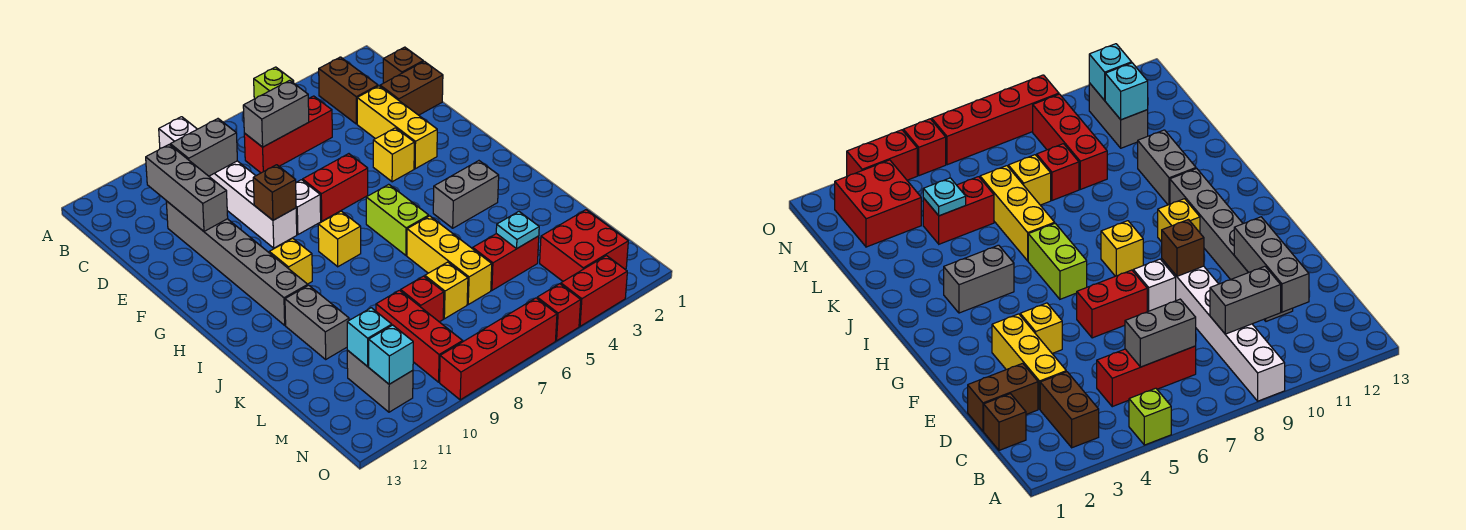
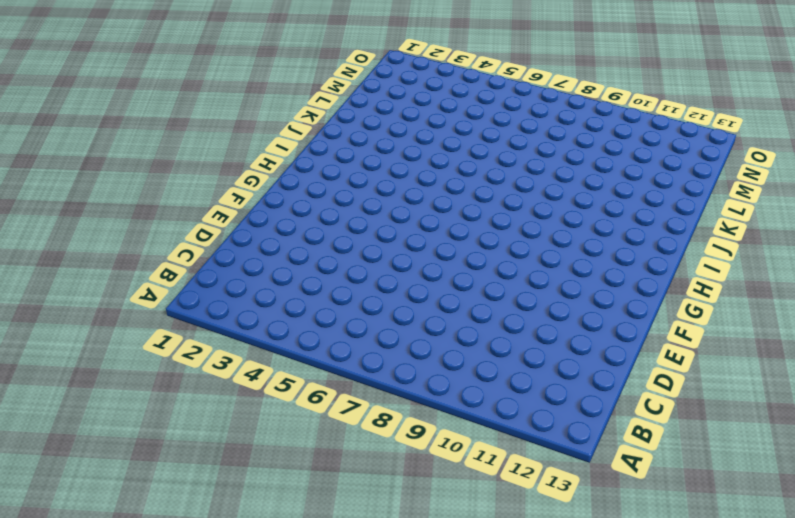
none -> lime brick A5 level 1
none -> white brick A9:F9 level 1
none -> brown brick B3:C3 level 1
none -> brown brick C1 level 1

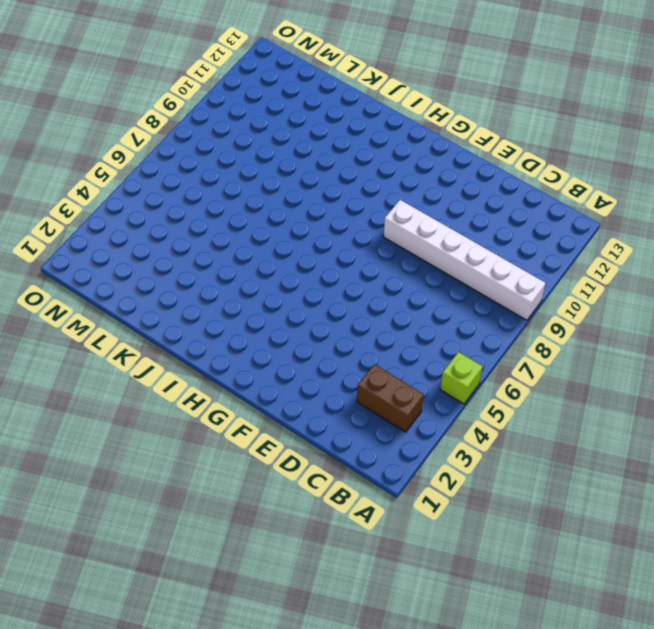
none -> brown brick C1 level 1
none -> red brick C5:C7 level 1
none -> brown brick D1:D2 level 1
none -> yellow brick D3:F3 level 1

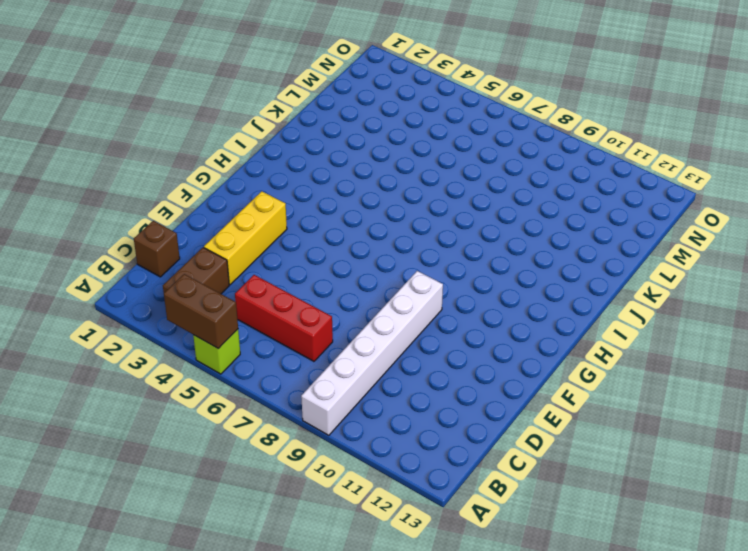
brown brick A4:A5 level 2 -> brown brick D1:D2 level 1
none -> grey brick D11:I11 level 1
none -> yellow brick F4 level 1
none -> red brick F6:F7 level 1
none -> white brick F8 level 1

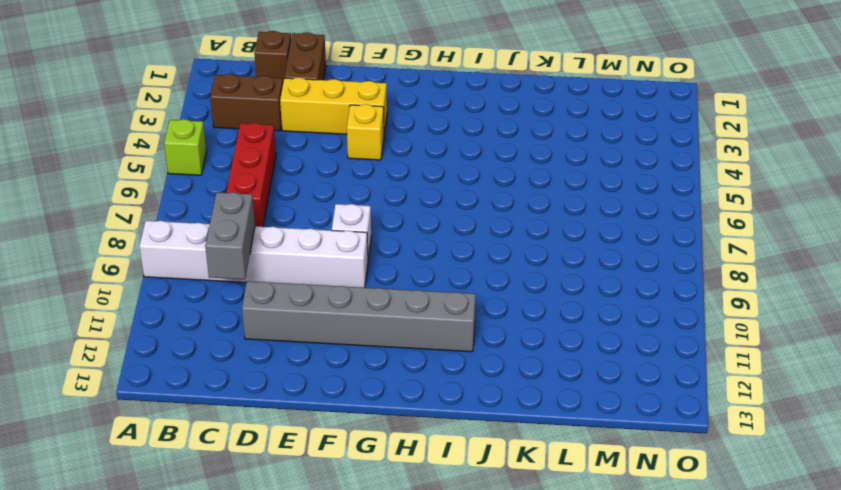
none -> red brick F6:F7 level 1
none -> lime brick H6:I6 level 1
none -> yellow brick H8 level 1
none -> yellow brick H10 level 1

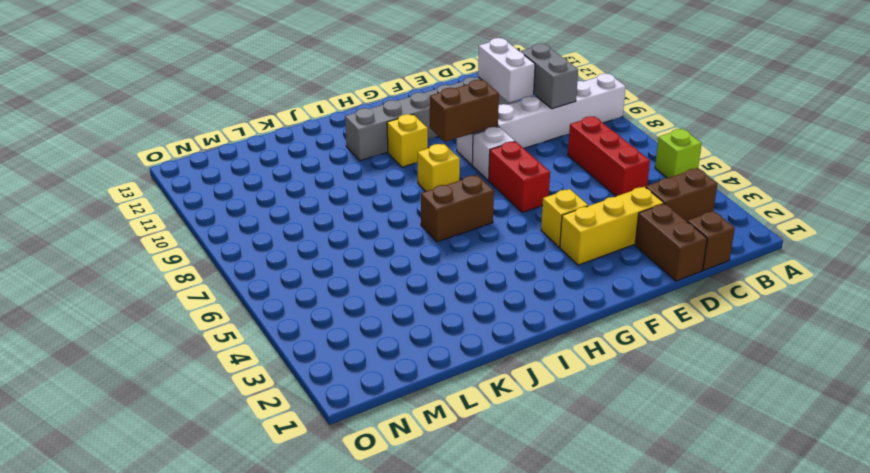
white brick D10:D11 level 2 -> grey brick C11:E11 level 2
brown brick F9:G9 level 2 -> brown brick F9 level 2
brown brick H6:I6 level 1 -> lime brick H6:I6 level 1
none -> grey brick I3:I4 level 1
none -> yellow brick J6:L6 level 1
none -> grey brick J11:K11 level 1
none -> red brick L4:L5 level 1

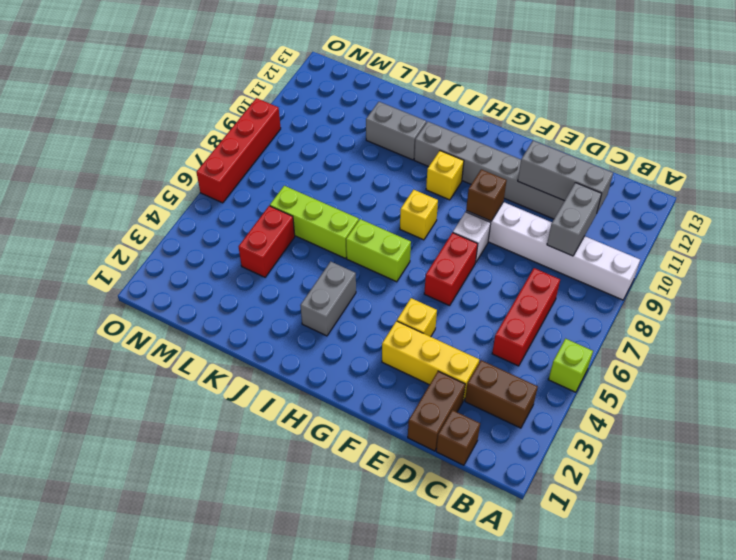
lime brick J6:L6 level 1 -> yellow brick J6:L6 level 1
none -> yellow brick L7 level 1
none -> red brick L8 level 1
none -> red brick L9:N9 level 1
none -> red brick M2:N3 level 1

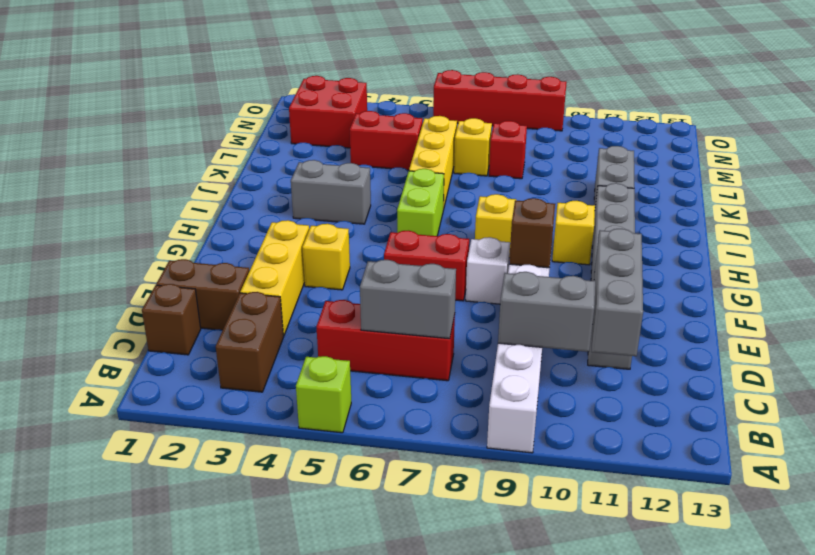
none -> red brick L9:N9 level 1
none -> grey brick M11:N11 level 1
none -> red brick O3:O4 level 1
none -> red brick O5 level 1

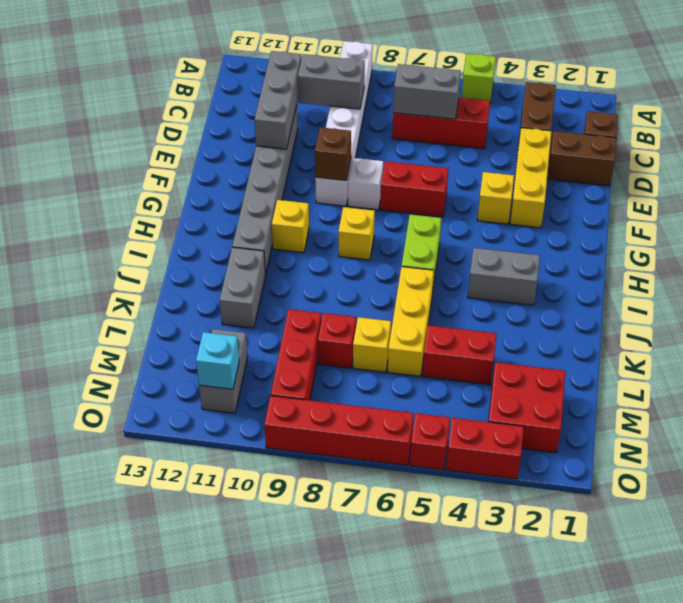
none -> cyan plate L4 level 2
none -> cyan brick M11 level 2

